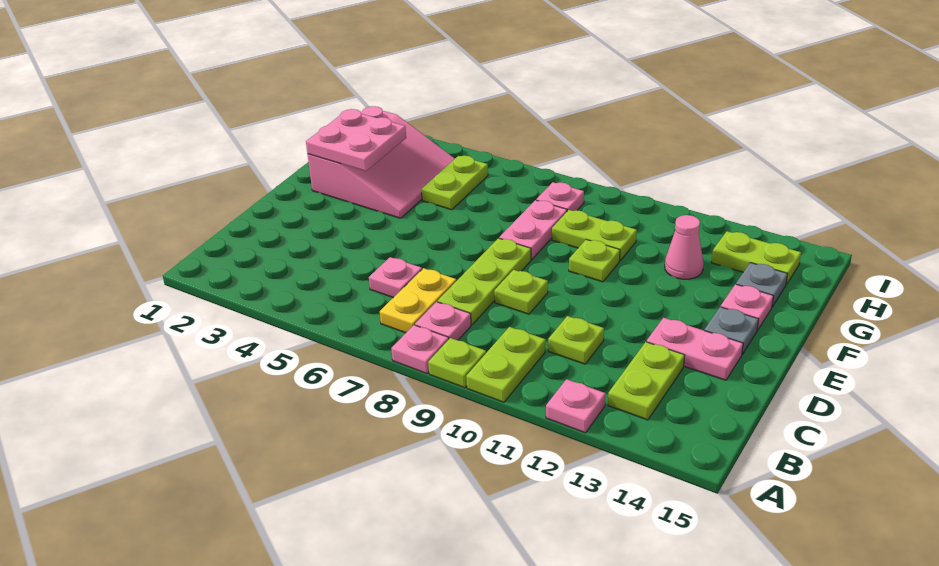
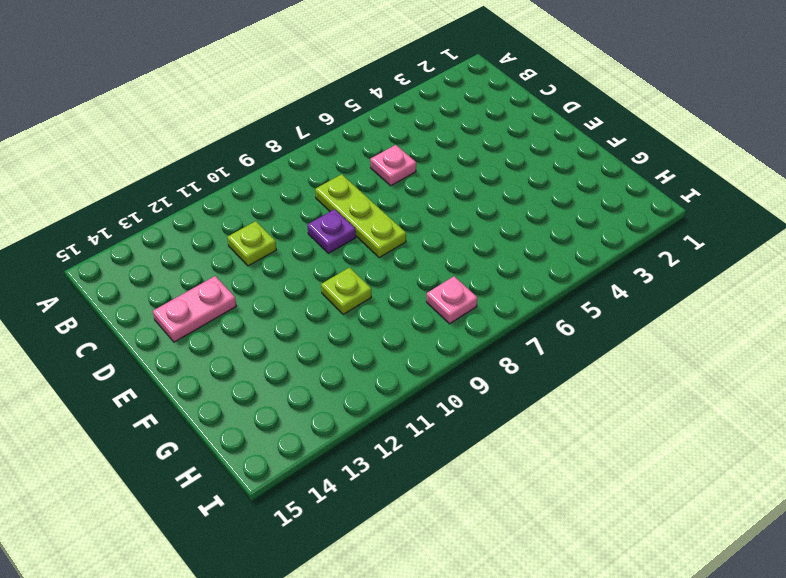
purple plate D9 level 1 -> lime plate D9 level 1
none -> pink plate A8 level 1
none -> lime plate A9 level 1
none -> lime plate A10:B10 level 1

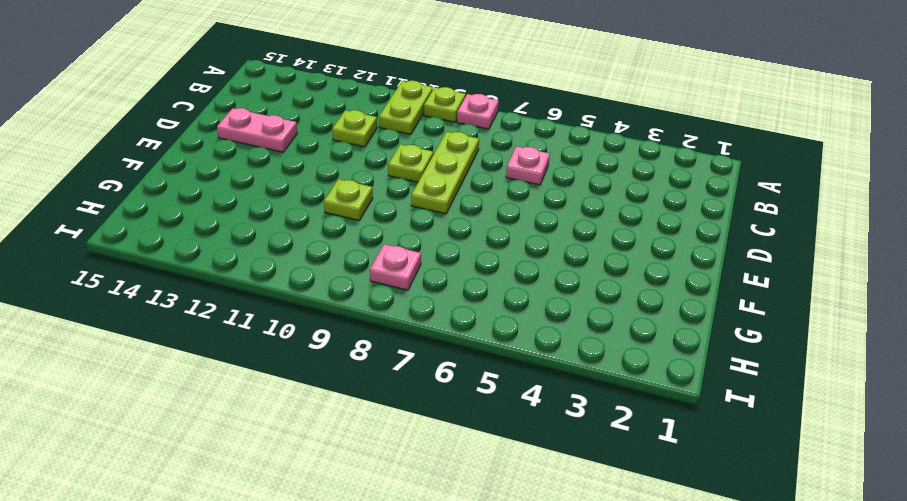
none -> pink plate A12 level 1
none -> yellow plate B7:C7 level 1
none -> pink plate B8 level 1

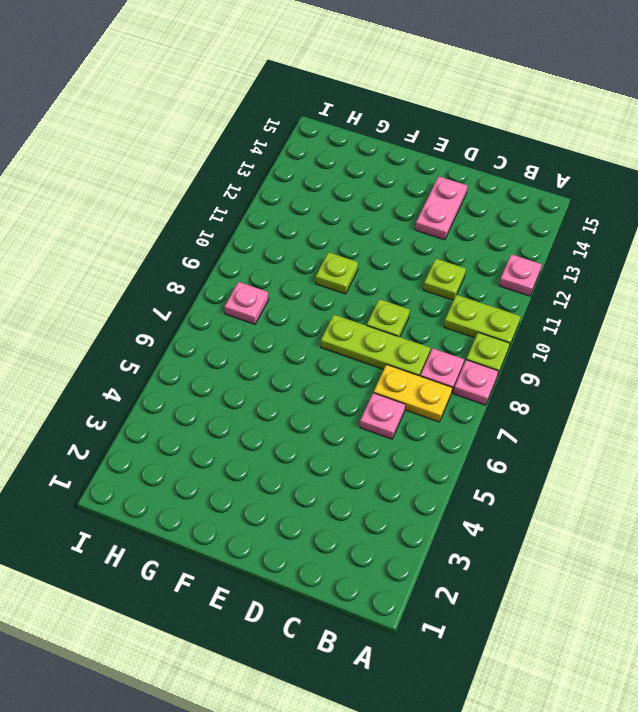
none -> lime plate B13:C13 level 1
none -> grey plate E14 level 1
none -> pink slope F2:H4 level 1 top 2

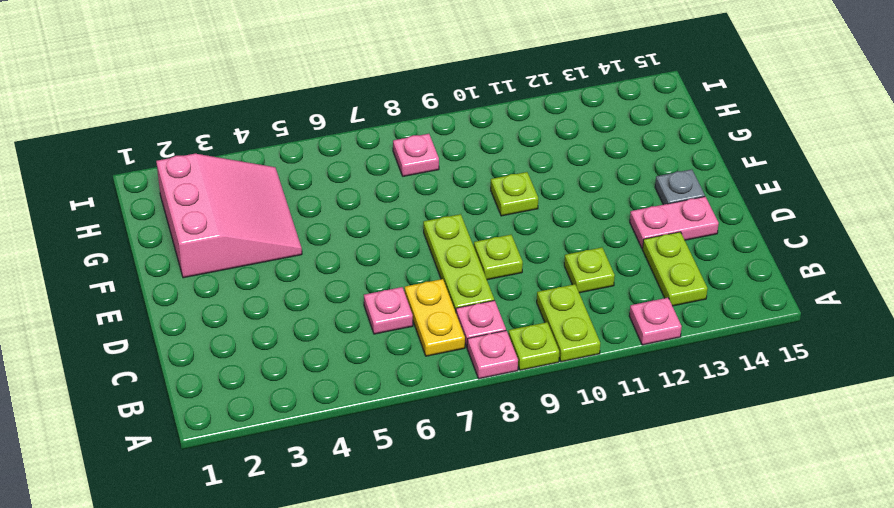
none -> pink plate F8:G8 level 1
none -> pink plate F14 level 1
none -> lime plate G5:H5 level 1

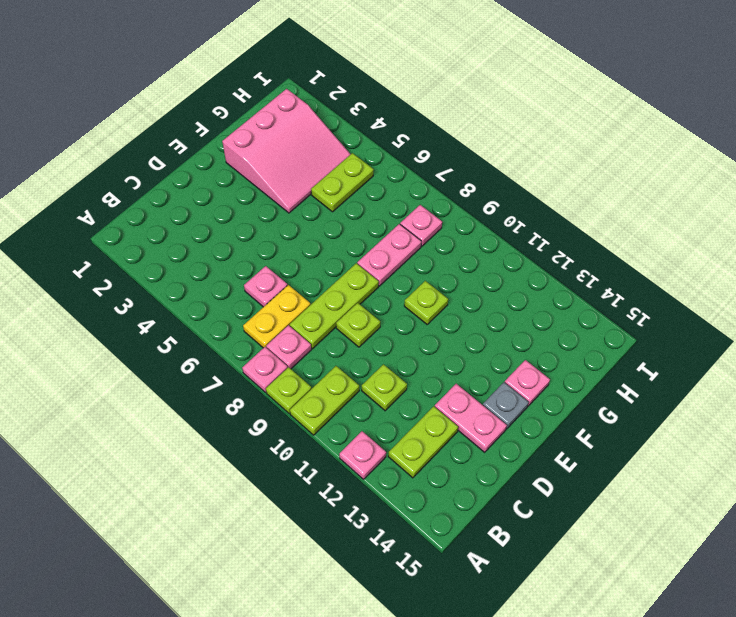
none -> lime plate G9:G10 level 1
none -> pink cone G12 level 1
none -> grey plate G14 level 1

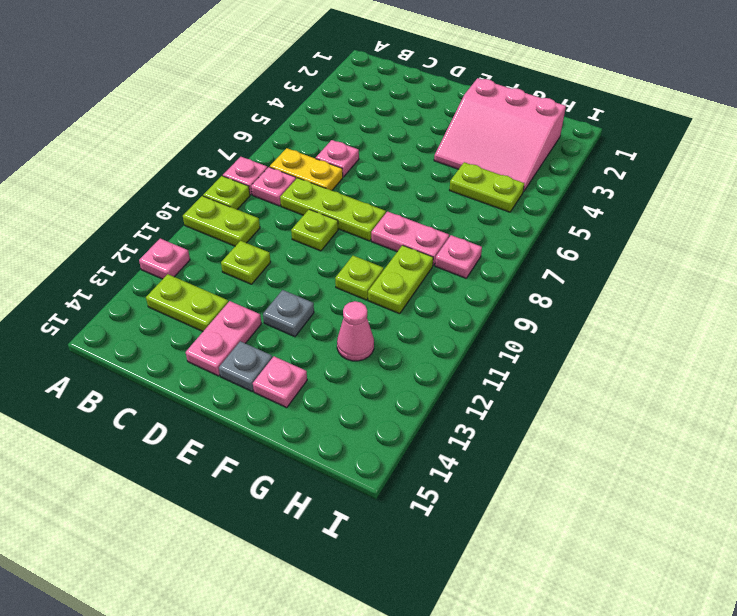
grey plate E12 level 1 -> grey plate G14 level 1
none -> lime plate H13:H14 level 1
none -> pink plate F2:G3 level 2

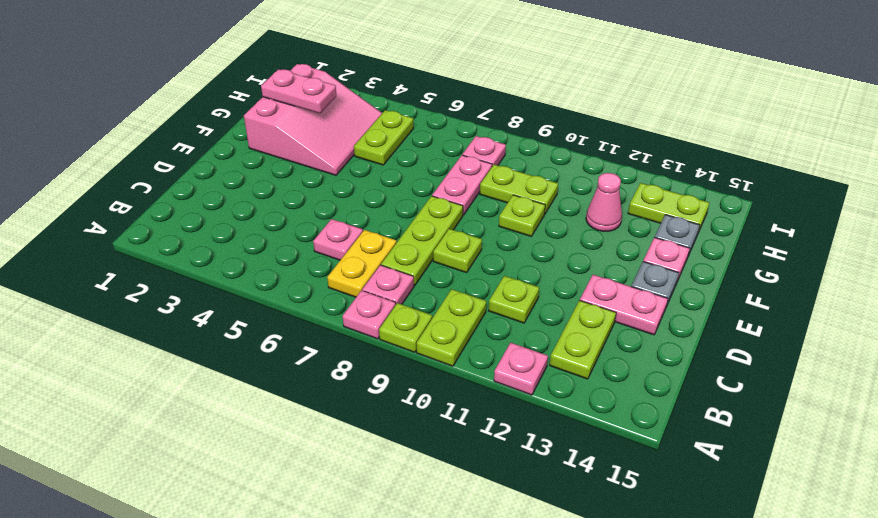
pink plate G2:G3 level 2 -> pink plate F2:G3 level 2

